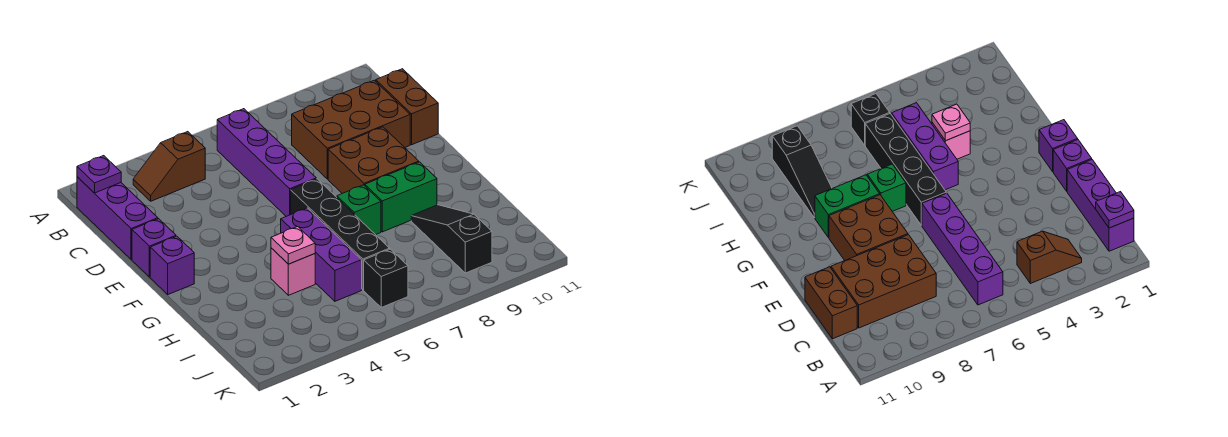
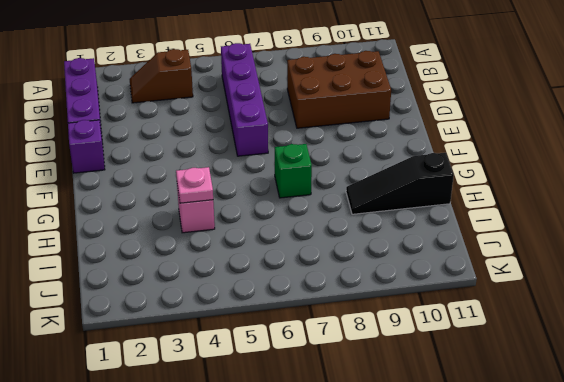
black slope H9:H11 level 1 top 11 -> black slope H9:J9 level 1 top J
none -> brown brick C11:D11 level 1
none -> brown brick E8:F9 level 1
none -> purple brick F1 level 1

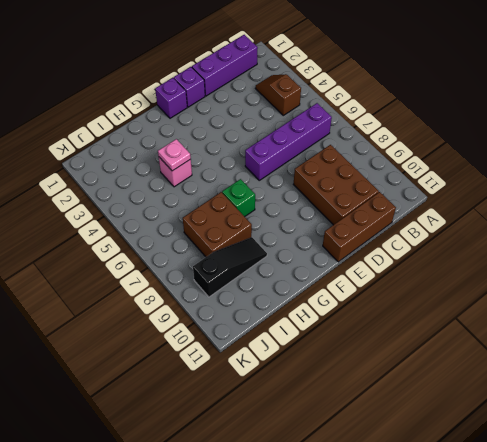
brown brick C11:E11 level 1 -> brown brick C11:D11 level 1
brown brick H7:I8 level 1 -> brown brick E8:F9 level 1
none -> black brick F6:I6 level 1
none -> purple brick G5:I5 level 1
none -> green brick G8:G9 level 1

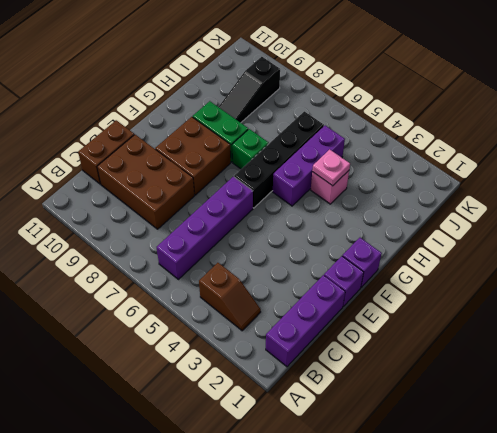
none -> black brick J6 level 1
none -> purple plate B1 level 2

